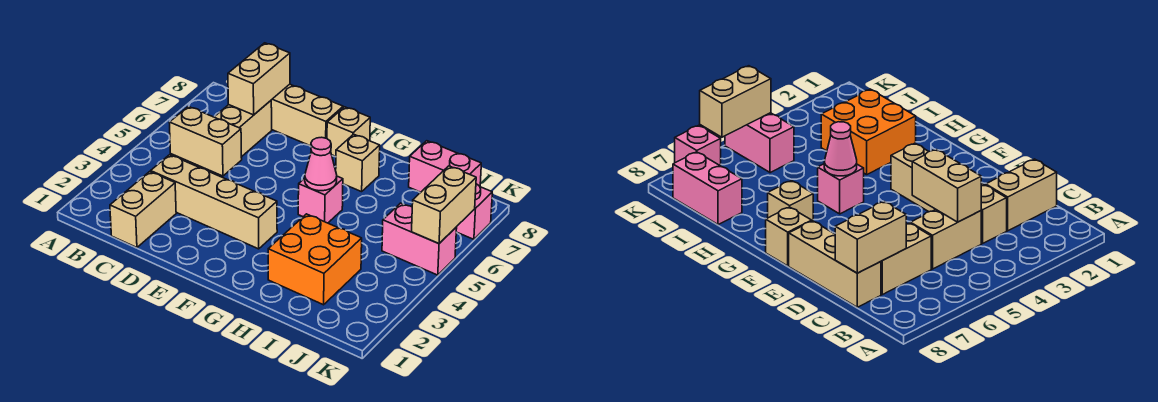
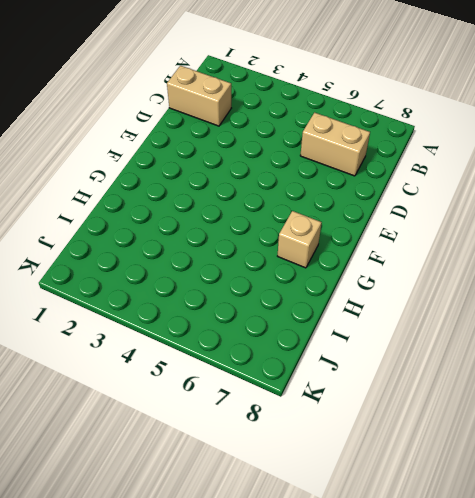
none -> tan brick C3:F3 level 1
none -> tan brick C4:C5 level 1
none -> tan brick C8:E8 level 1

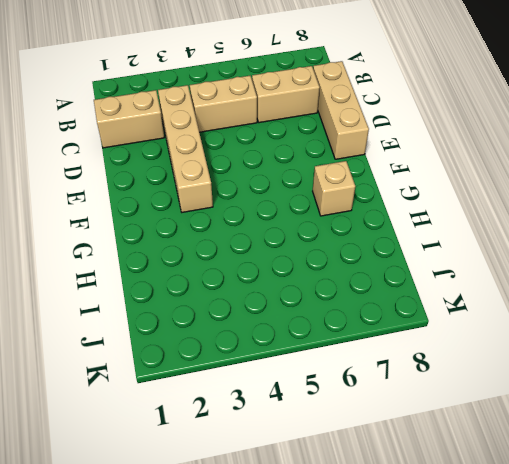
none -> tan brick F8 level 1
none -> pink brick G5 level 1
none -> orange brick H2:I3 level 1

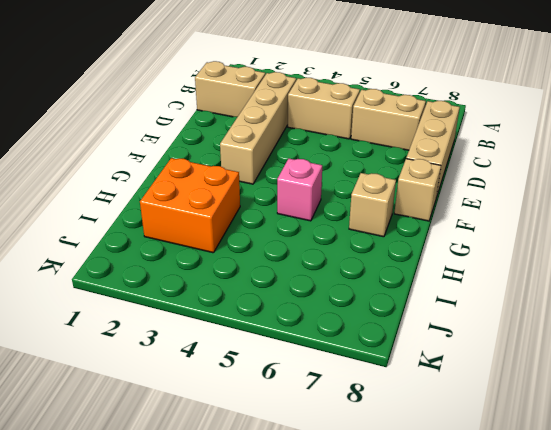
none -> pink brick I8:J8 level 1
none -> pink brick J5:K5 level 1
none -> pink brick K7 level 1

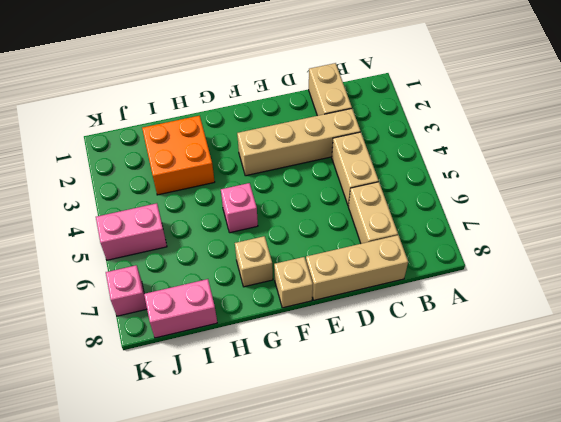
none -> tan brick C4:D4 level 2
none -> tan brick C7:C8 level 2
none -> pink cone G5 level 2

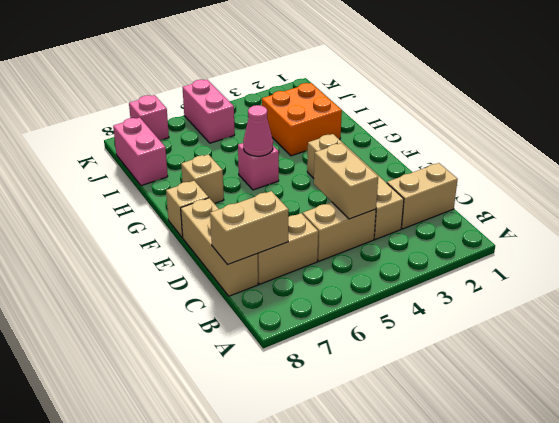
none -> tan brick K5:K6 level 2

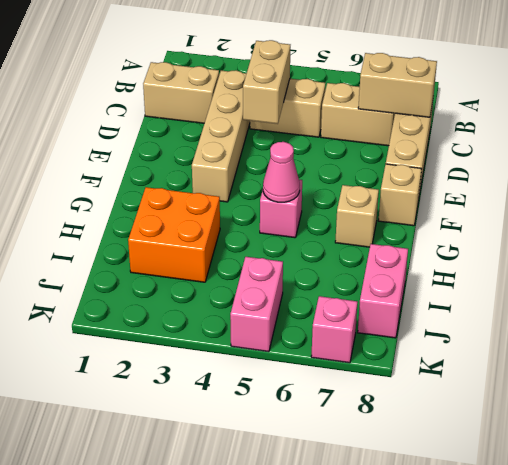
none -> tan brick K5:K6 level 2

